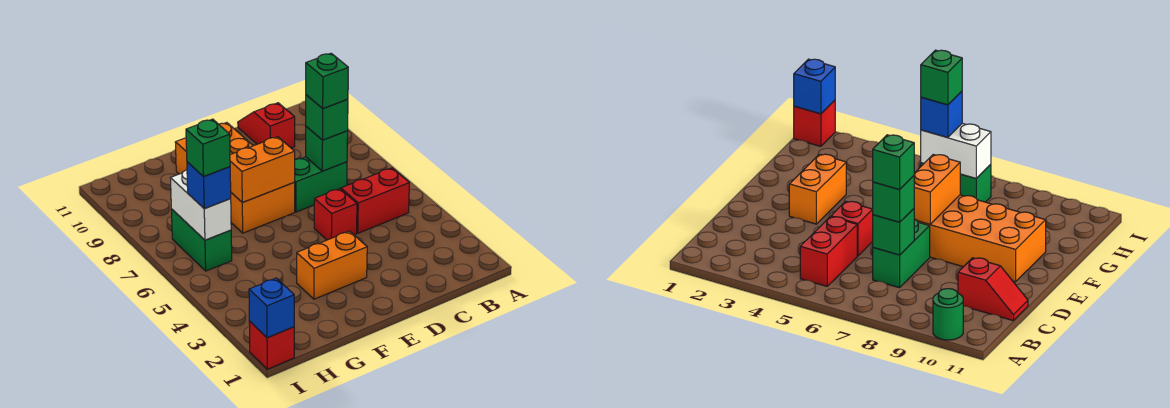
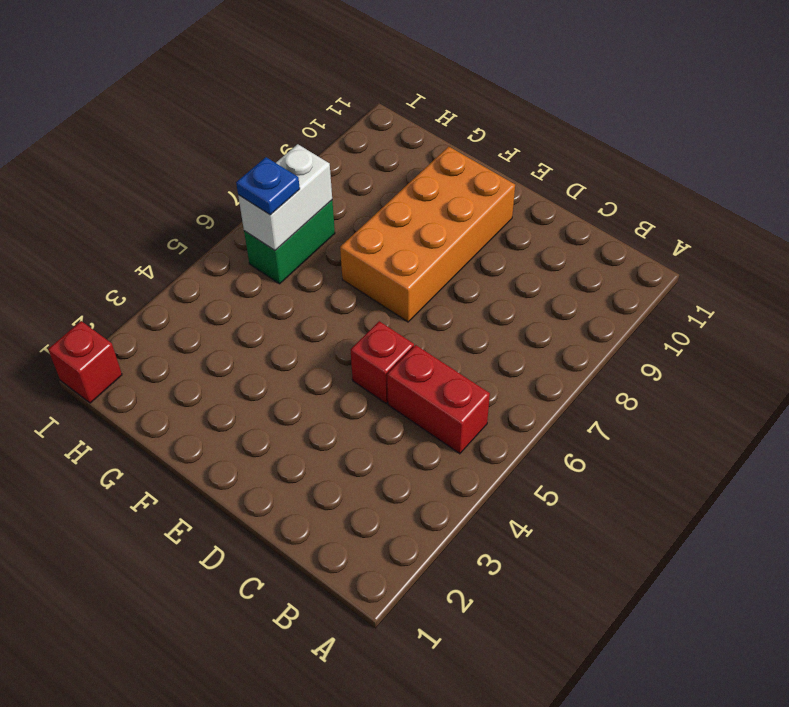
blue plate H6 level 3 -> blue brick H6 level 3
none -> green round brick A10 level 1
none -> green brick C7:D7 level 1
none -> red slope C10:C11 level 1 top 10

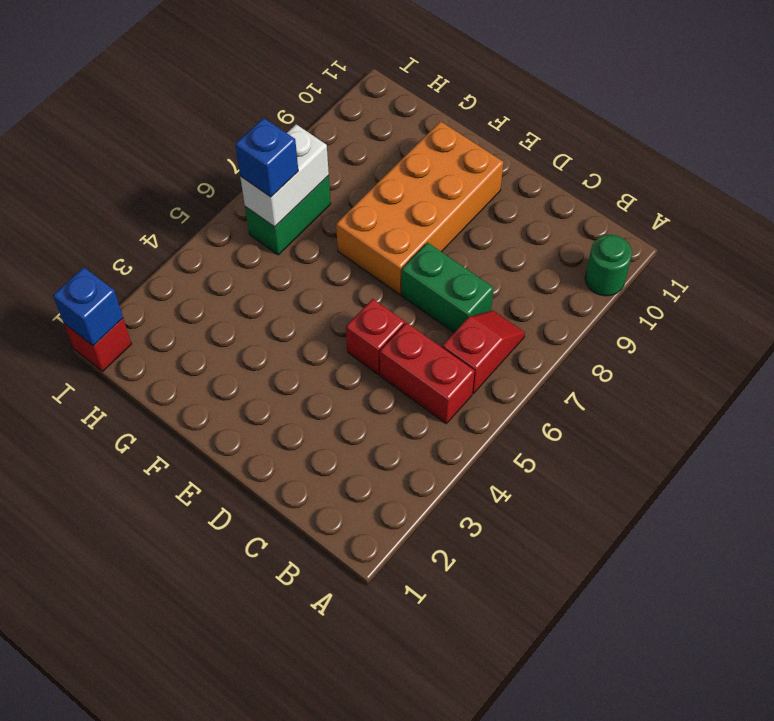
red slope B6:B7 level 1 top 6 -> red slope C10:C11 level 1 top 10
none -> orange brick E3:F3 level 1
none -> green brick C7 level 2
none -> orange brick E7:F7 level 2

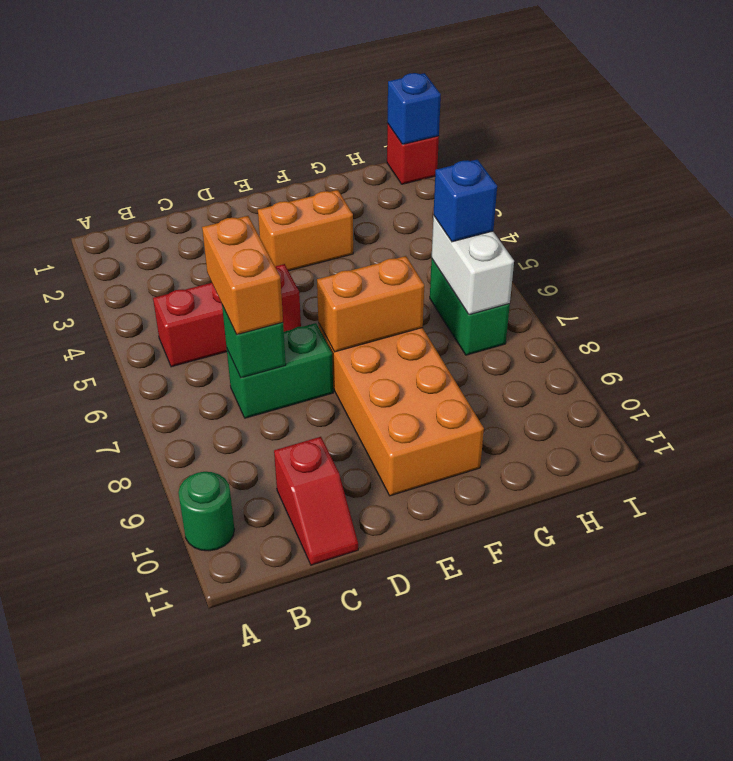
orange brick C6:C7 level 3 -> green brick C7 level 3
none -> green brick C7 level 4
none -> green brick H6 level 4

